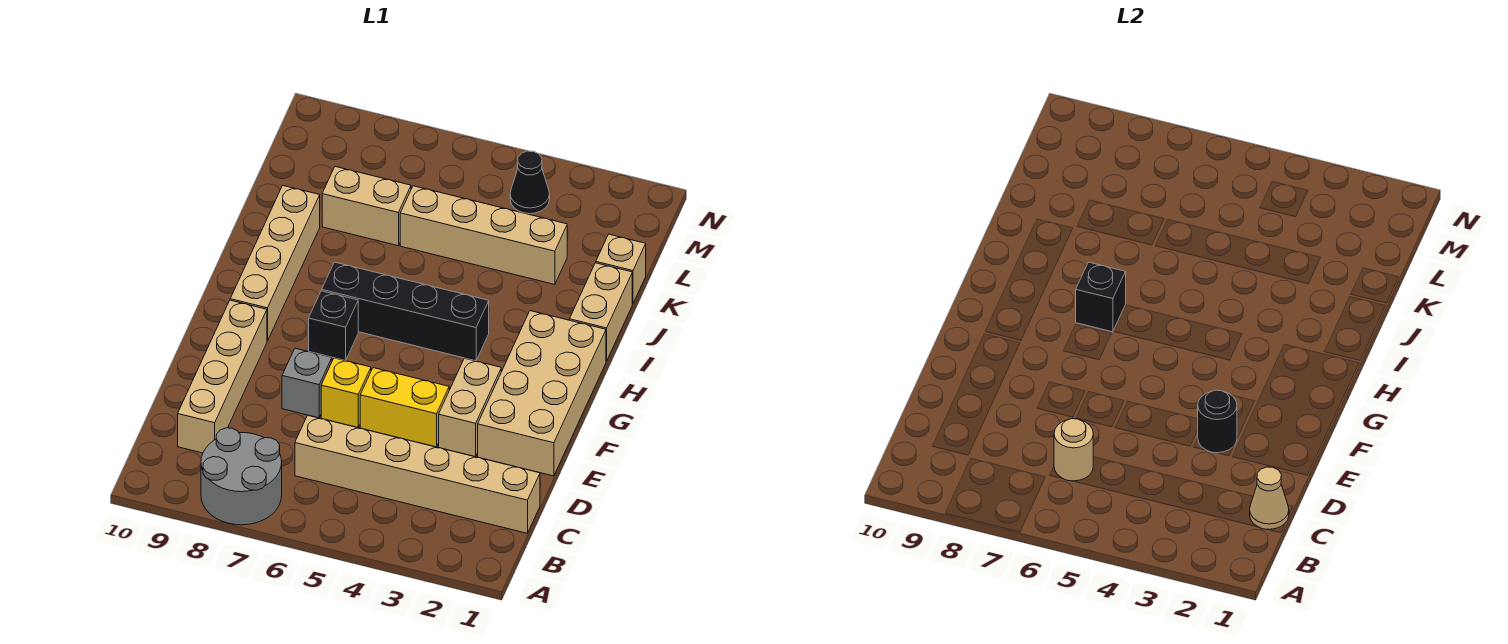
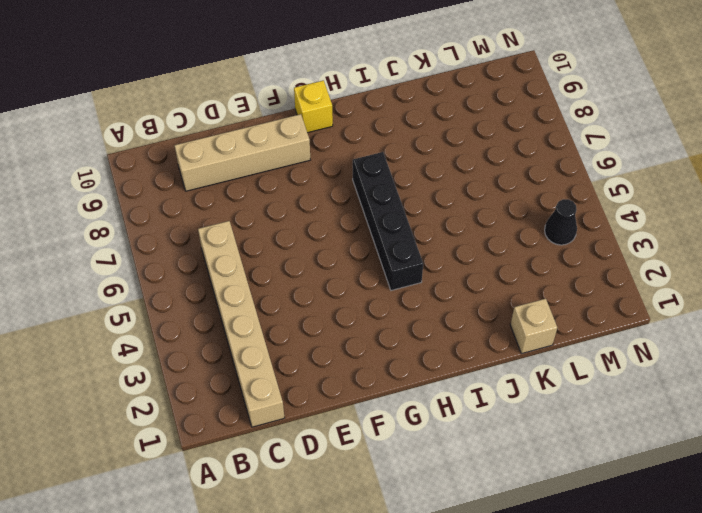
yellow brick G10 level 1 -> yellow brick E6 level 1
none -> grey round brick A7:B8 level 1
none -> tan brick E1:H2 level 1
none -> tan brick E3:F3 level 1

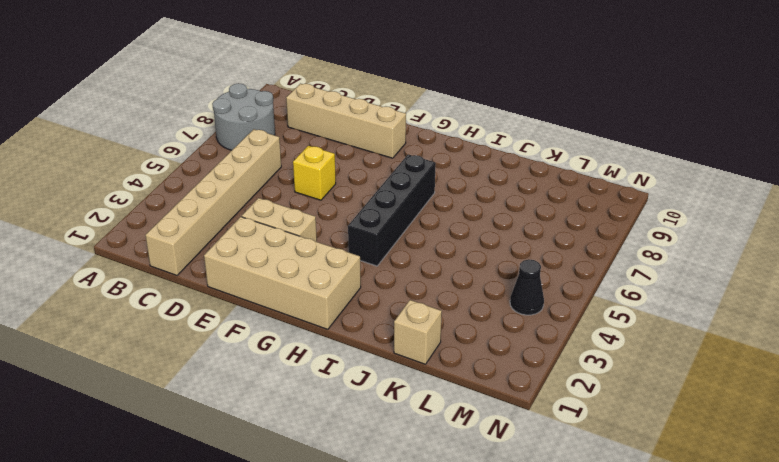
none -> yellow brick E4:E5 level 1
none -> grey brick E7 level 1
none -> black brick G7 level 1

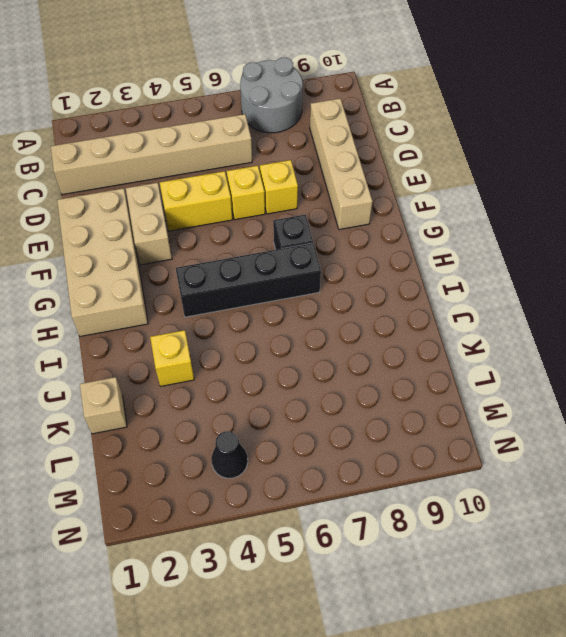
yellow brick E7 level 1 -> grey brick E7 level 1
yellow brick J3 level 1 -> none
none -> tan brick G9:J9 level 1
none -> tan brick I1:J1 level 1
none -> tan brick K3:K6 level 1

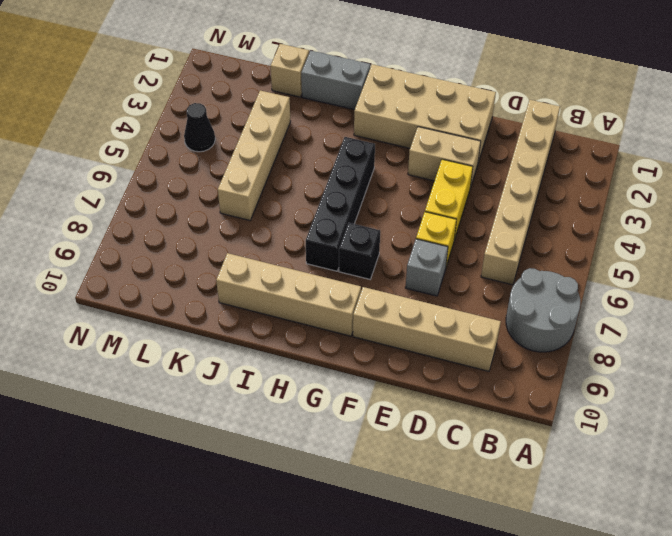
grey brick I1:J1 level 1 -> tan brick I1:J1 level 1
none -> tan brick K7:K8 level 1
none -> tan cone C1 level 2
none -> tan round brick C6 level 2

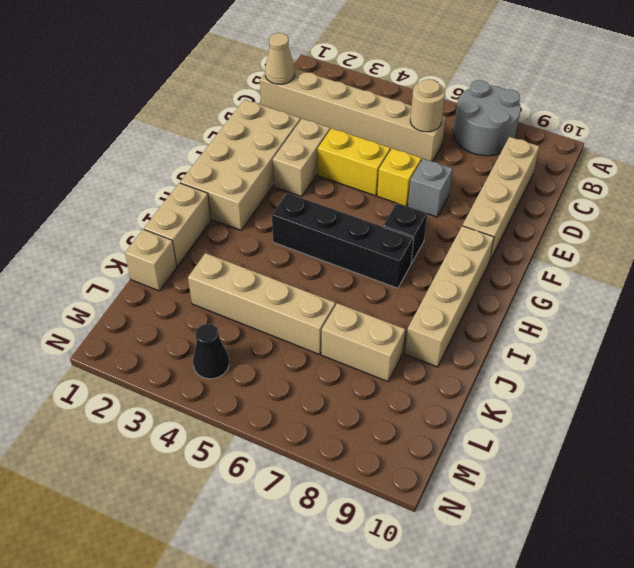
none -> black round brick E3 level 2
none -> black brick H7 level 2

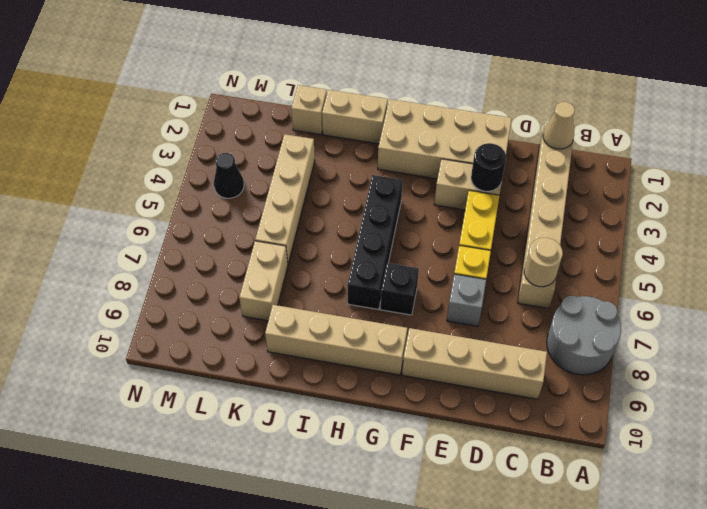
none -> black brick H7 level 2

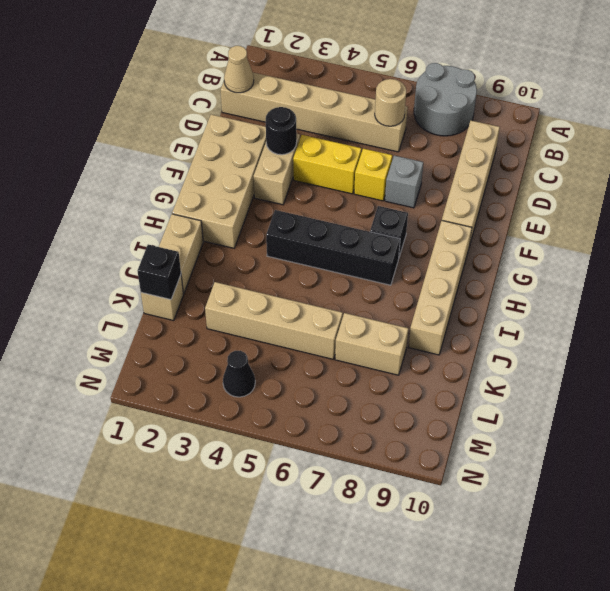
black brick K1 level 2 -> black brick H7 level 2

